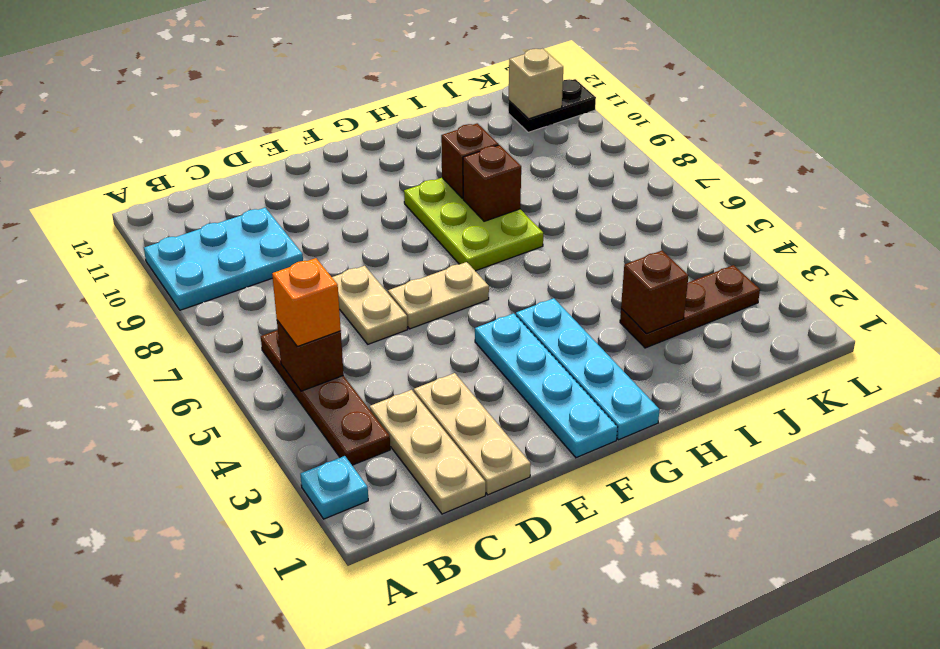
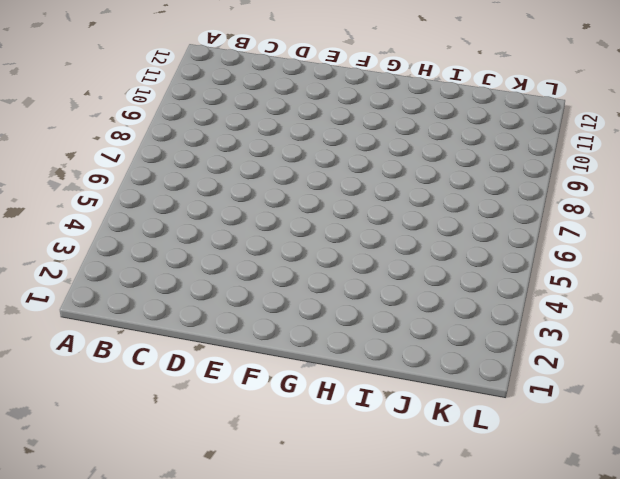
none -> cyan plate A2 level 1
none -> cyan plate A9:C10 level 1
none -> brown plate B3:B6 level 1

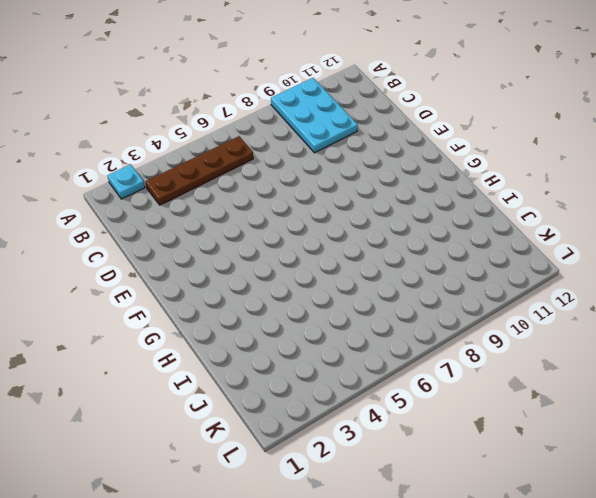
none -> tan plate C1:C3 level 1
none -> tan plate D1:D3 level 1
none -> tan plate D6:D7 level 1

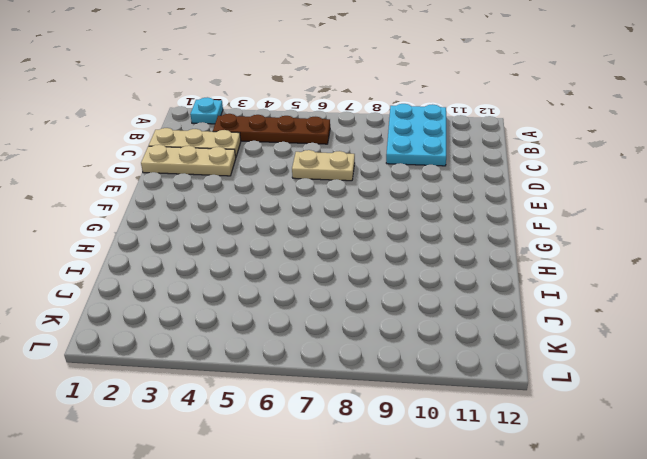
none -> tan plate E6:F6 level 1
none -> cyan plate F1:F4 level 1
none -> cyan plate G1:G4 level 1

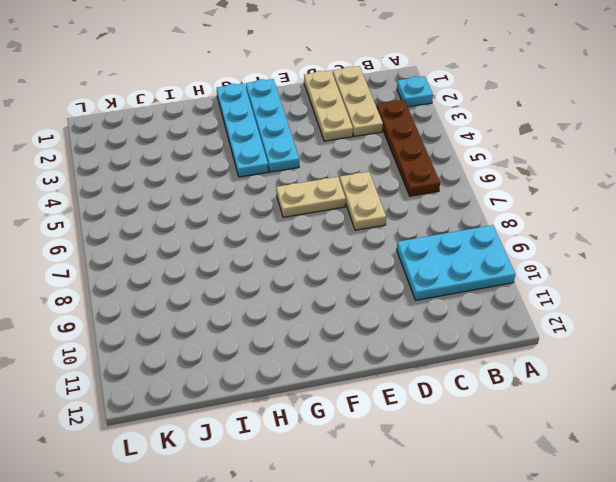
none -> lime plate G7:H9 level 1
none -> brown plate I3:K3 level 1
none -> black plate K11:L11 level 1

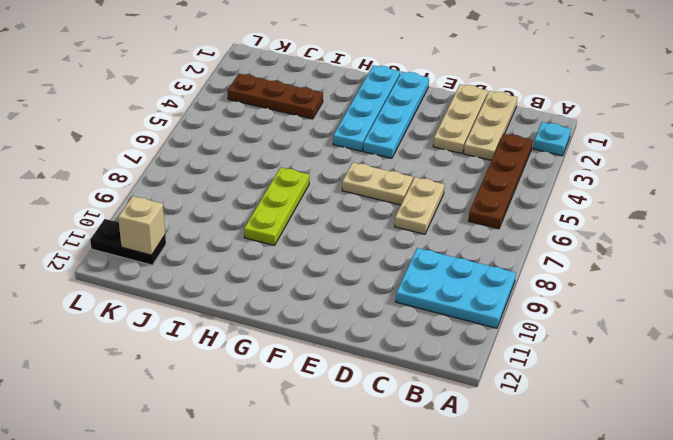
lime plate H7:H9 level 1 -> lime plate G7:H9 level 1
none -> brown brick B5 level 2
none -> brown brick H8 level 2
none -> brown brick H9 level 2

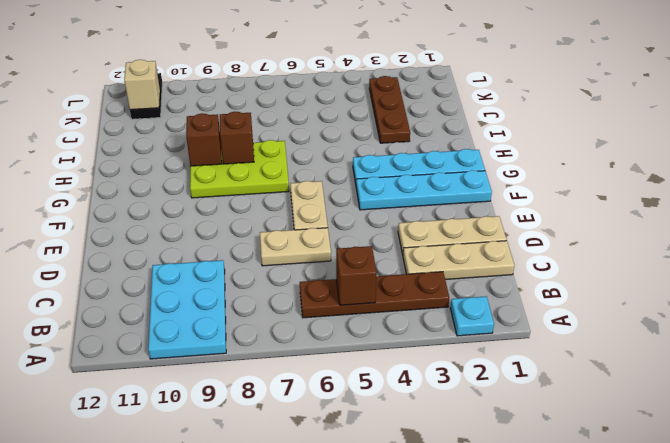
none -> brown brick I3 level 2
none -> orange brick B5 level 3

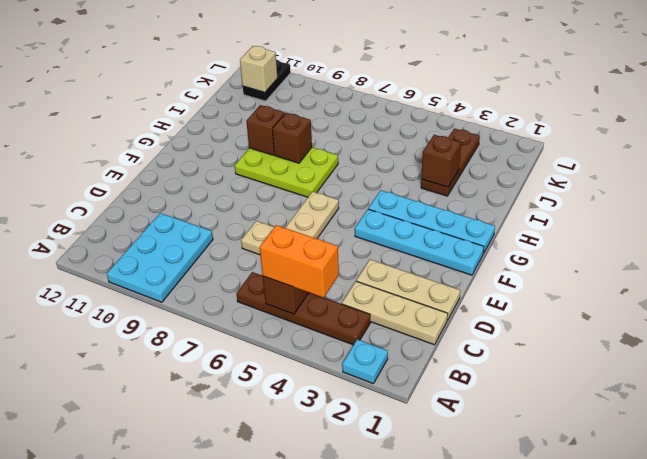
orange brick B4:B5 level 3 -> orange brick B5 level 3

